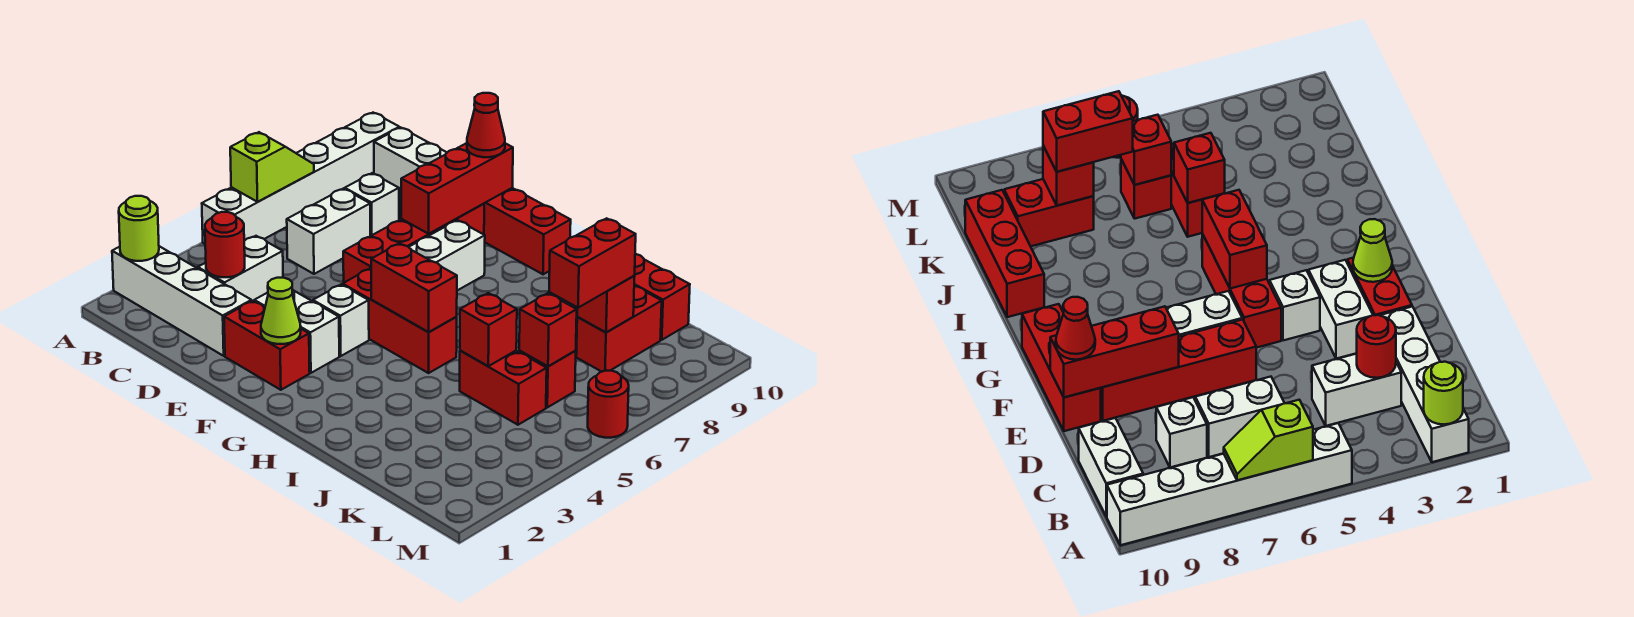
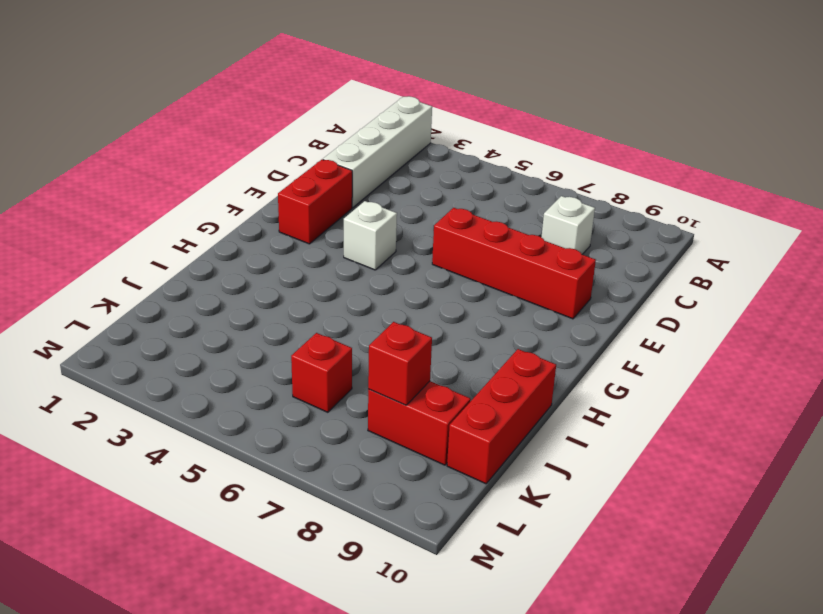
none -> white brick A5:A10 level 1
none -> white brick B10:C10 level 1
none -> white brick C3:C4 level 1

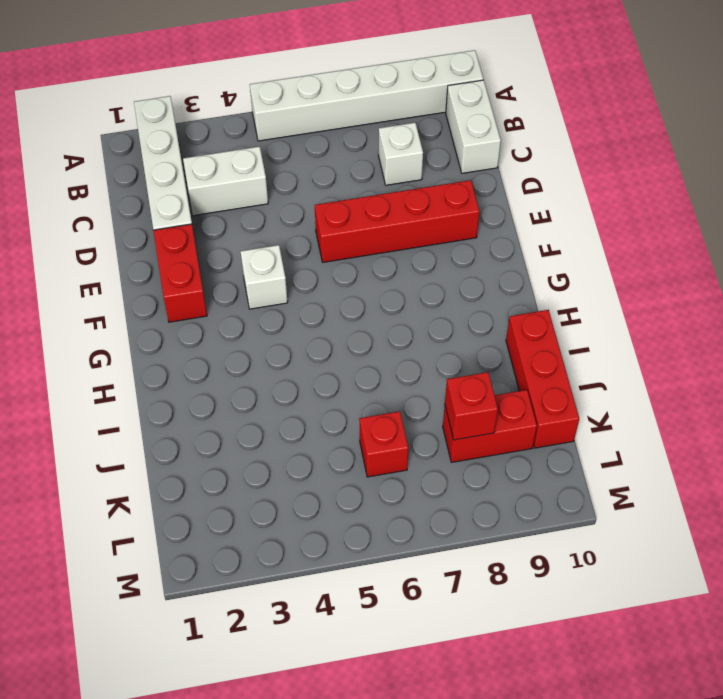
none -> white brick C6:C7 level 1
none -> white brick E3:F3 level 1
none -> red brick E10:G10 level 1

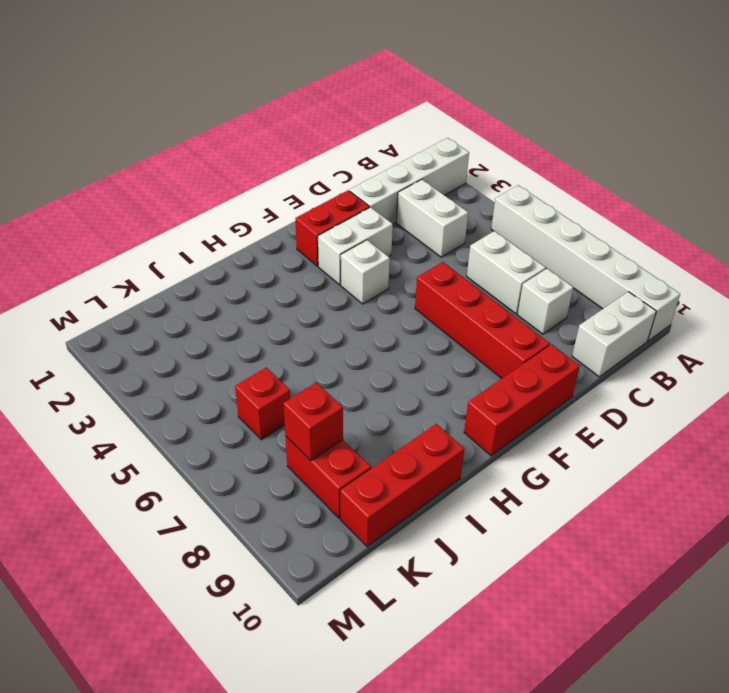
none -> red brick F5:H5 level 1
none -> white brick F6:F8 level 1
none -> red brick J5:K5 level 1

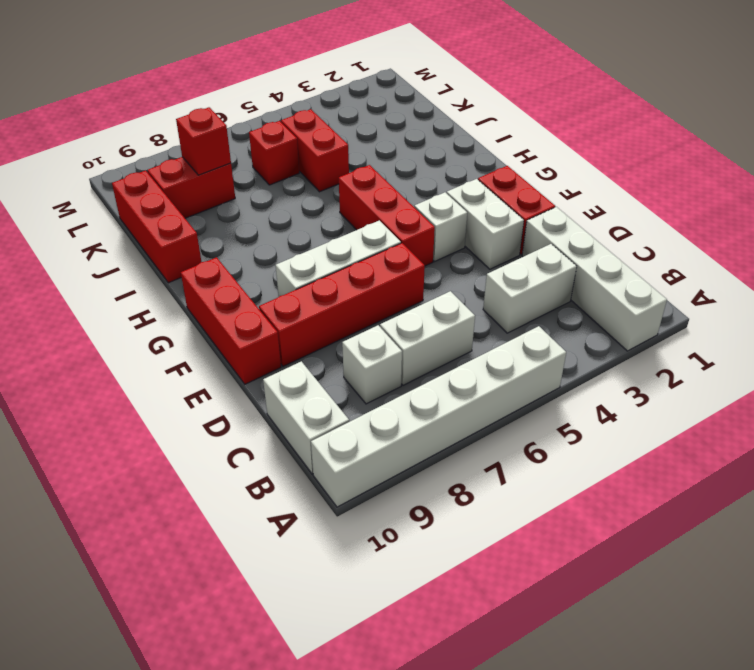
none -> red round brick M6 level 1
none -> lime round brick A2 level 2
none -> lime slope A6:A7 level 2 top 6

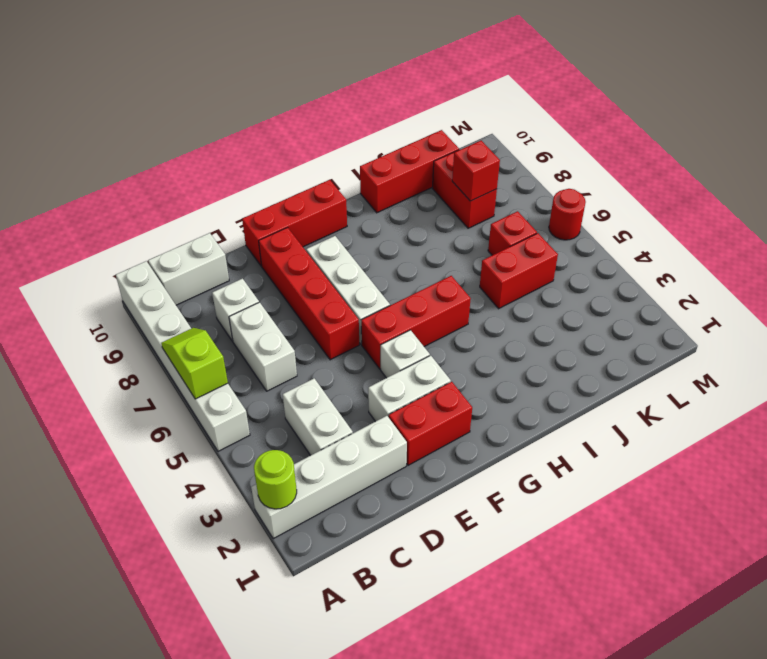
none -> red round brick C3 level 2
none -> red brick E8:E10 level 2
none -> lime cone F2 level 2

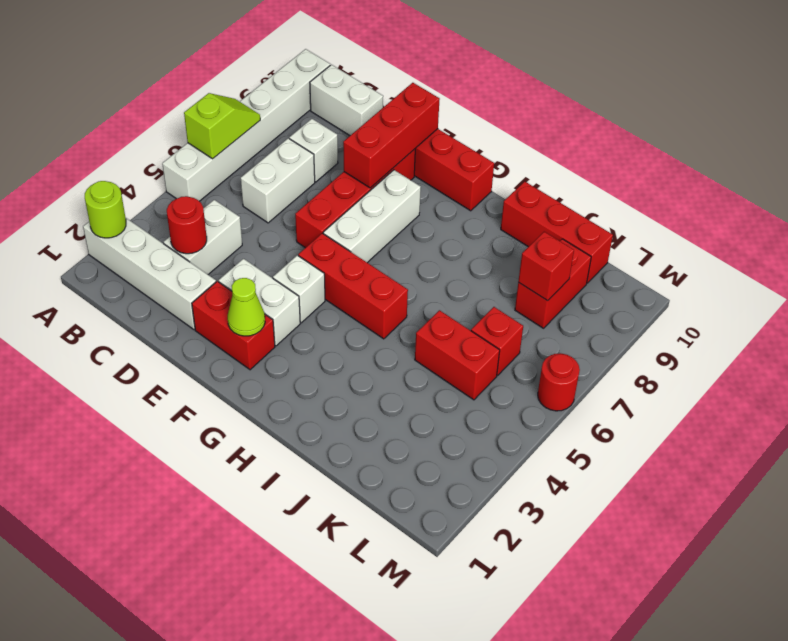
none -> red brick G5:H5 level 2
none -> red brick J5 level 2
none -> red brick K6 level 2

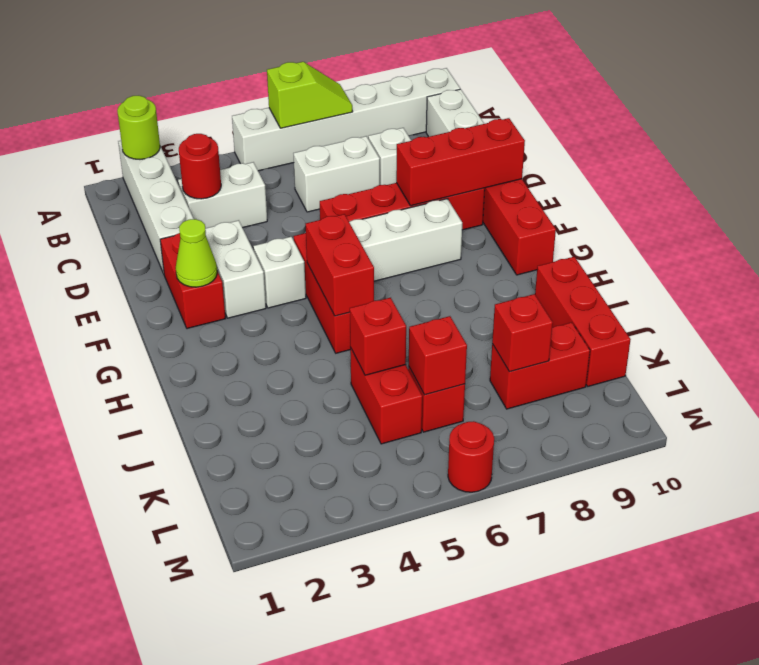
none -> red cone E10 level 3
none -> red brick K7:K8 level 3

